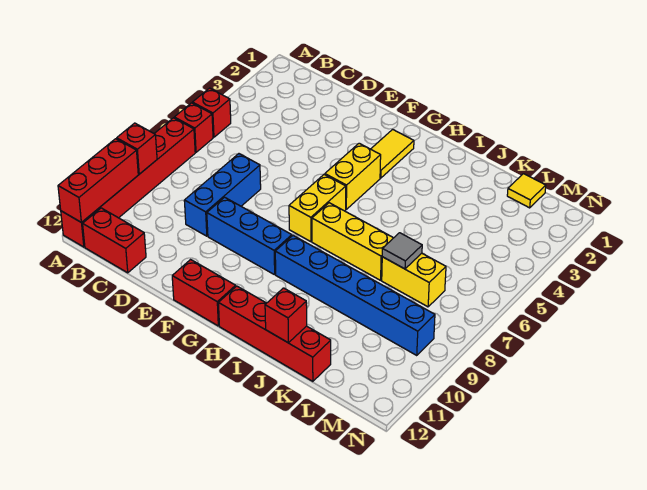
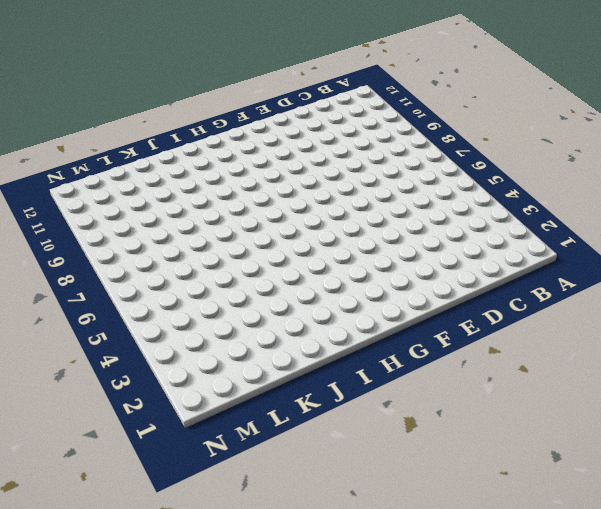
none -> red brick A5 level 1
none -> red brick A6 level 1
none -> red brick A7:A12 level 1

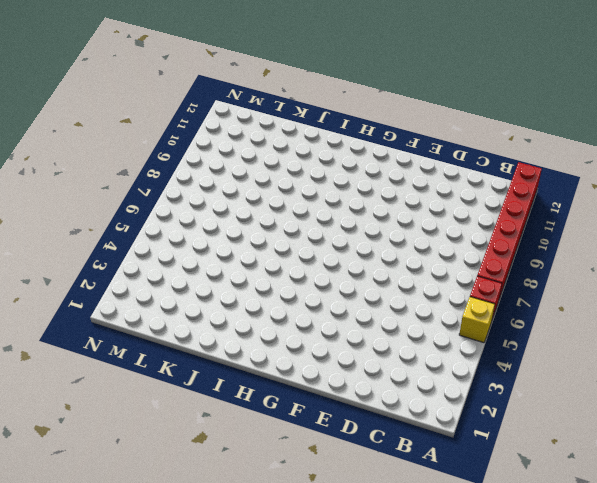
yellow brick A5 level 1 -> red brick A5 level 1
none -> red brick B12:C12 level 1
none -> blue brick D7:D9 level 1
none -> blue brick E9:G9 level 1

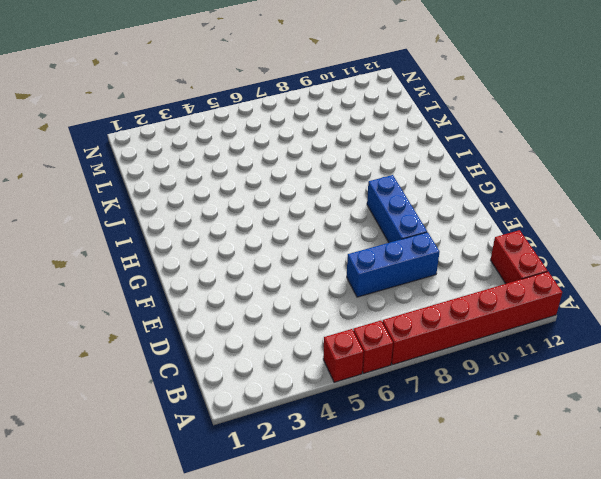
none -> red brick F12:G12 level 1
none -> yellow tile G2:G3 level 1
none -> yellow brick G4:G5 level 1

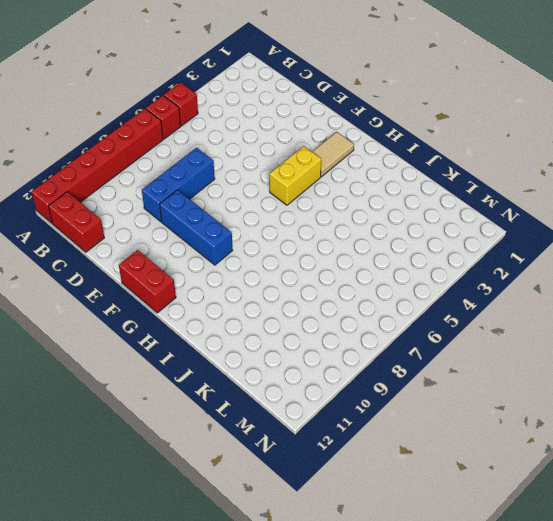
tan tile G2:G3 level 1 -> yellow tile G2:G3 level 1
none -> yellow brick G6:G7 level 1
none -> yellow brick H7:J7 level 1
none -> blue brick H9:M9 level 1

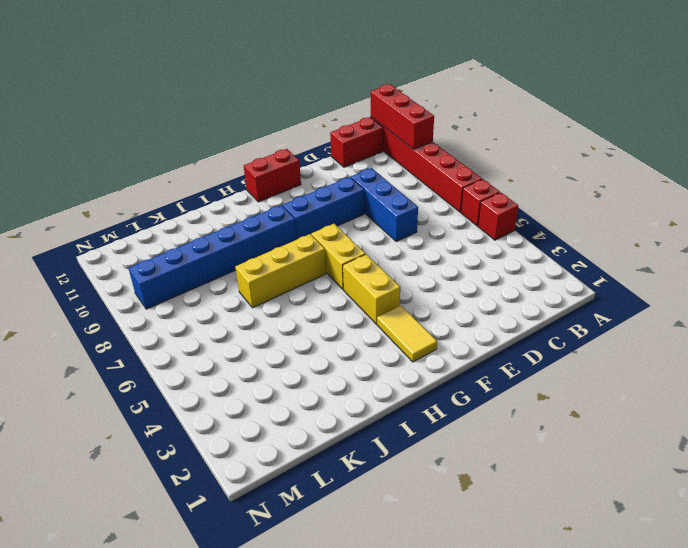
none -> red brick H12:K12 level 1
none -> yellow brick K7:L7 level 1
none -> yellow tile L1 level 1

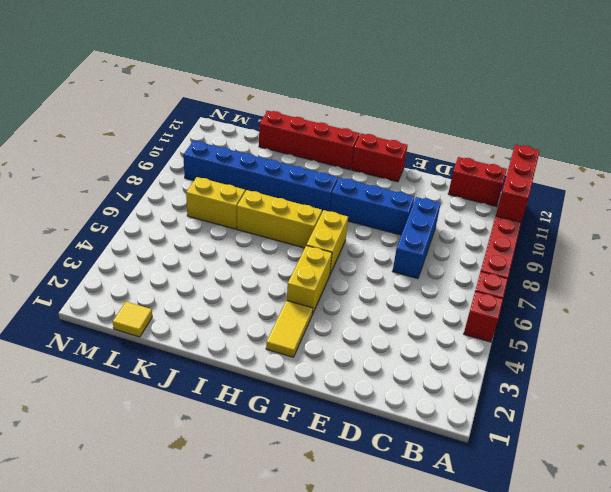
none -> red brick A9 level 2
none -> red brick J12 level 2
none -> grey tile K7 level 2

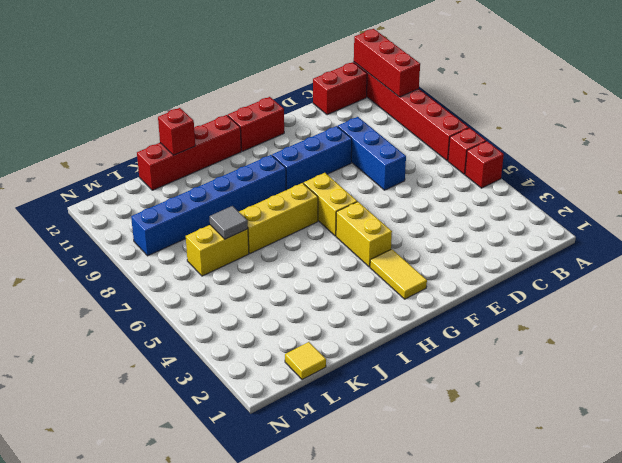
none -> red brick A9 level 2

